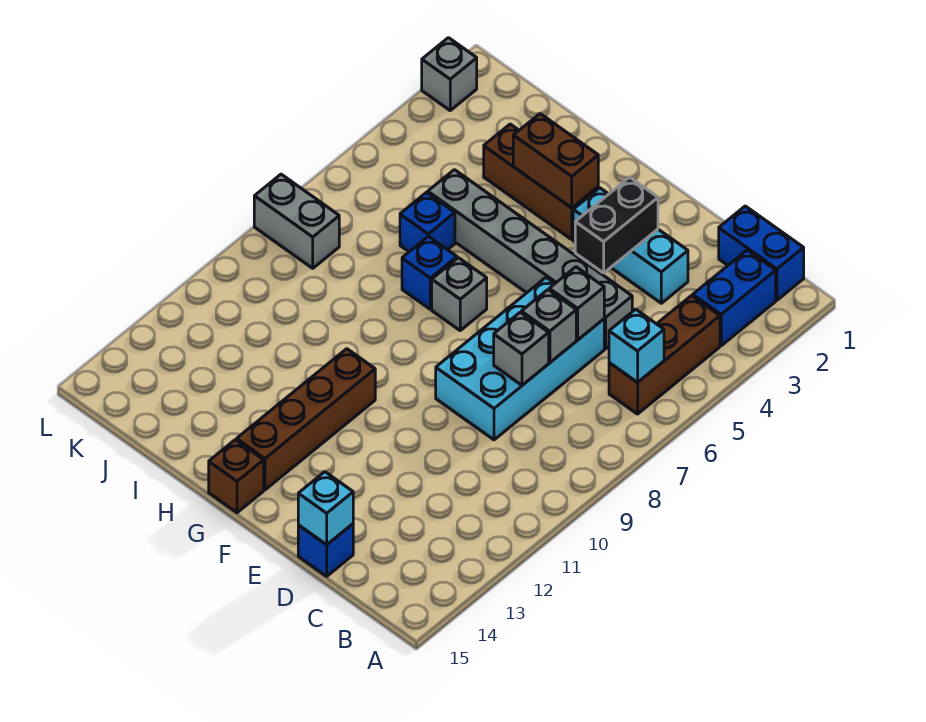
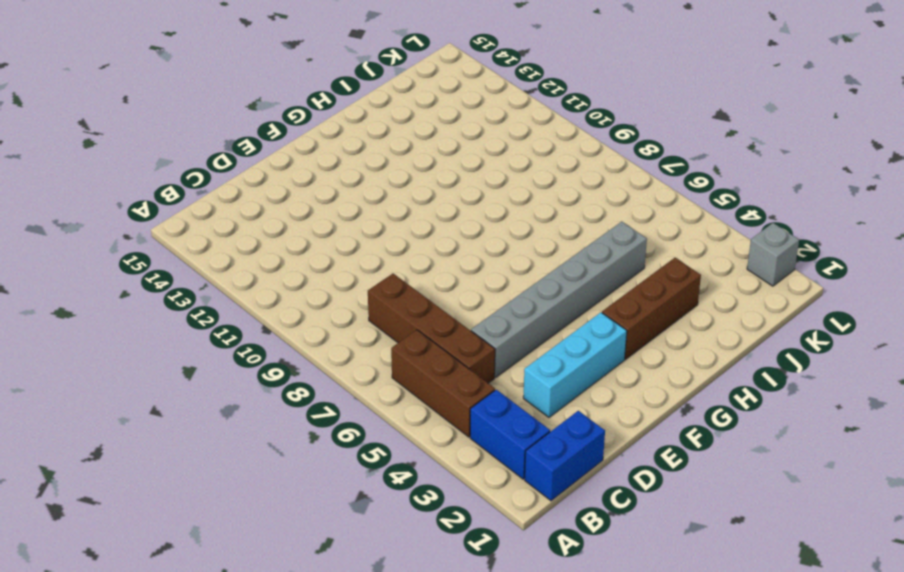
brown brick C5:C8 level 1 -> brown brick G11:G14 level 1
none -> cyan brick D6:E9 level 1
none -> blue brick D15 level 1
none -> grey brick G7 level 1

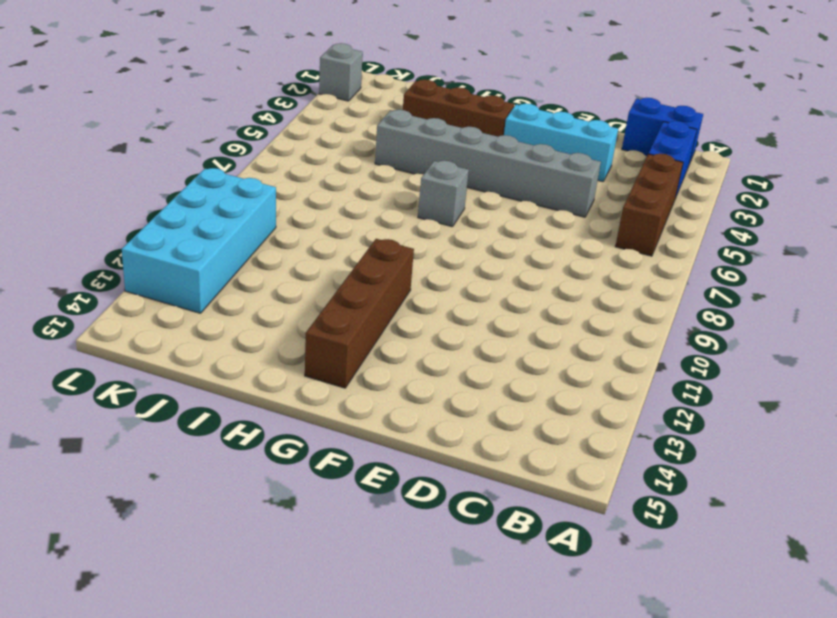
cyan brick K10:L13 level 1 -> cyan brick D6:E9 level 1
none -> blue brick D15 level 1
none -> brown brick G15 level 1
none -> blue brick H7 level 1

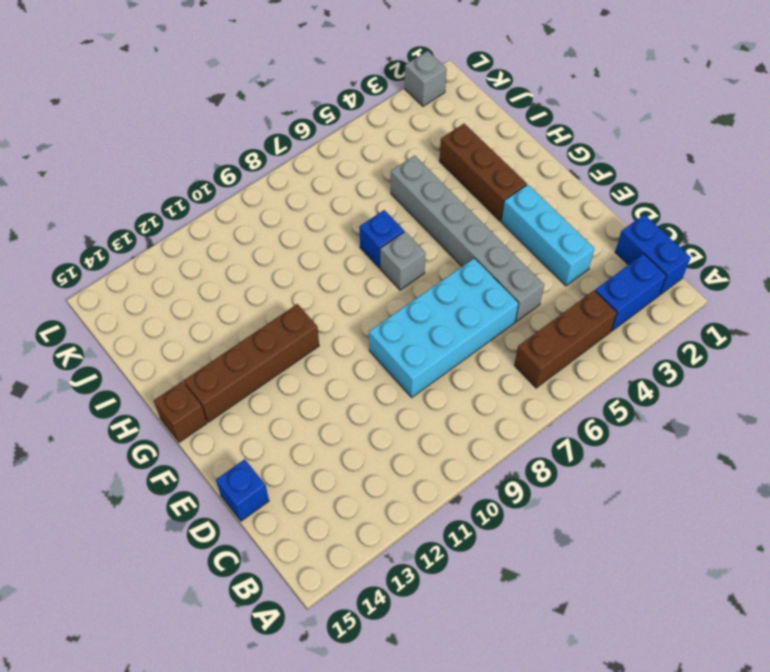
none -> blue brick I6 level 1
none -> grey brick K8:L8 level 1
none -> cyan brick B6 level 2

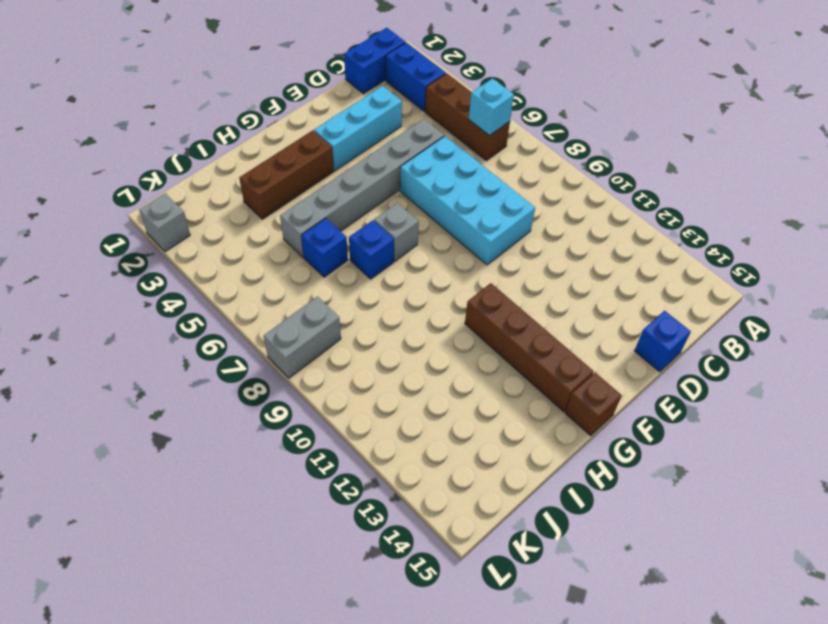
none -> grey brick D6 level 2
none -> grey brick D7 level 2
none -> grey brick D8 level 2

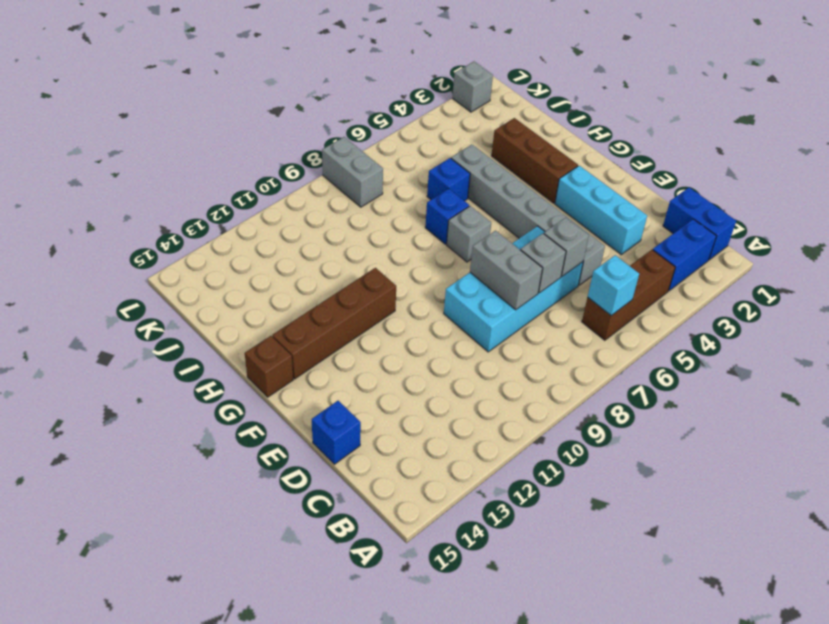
grey brick D8:E8 level 2 -> grey brick D8 level 2
none -> cyan brick D15 level 2
none -> black brick E3:E4 level 2
none -> brown brick G3:H3 level 2

